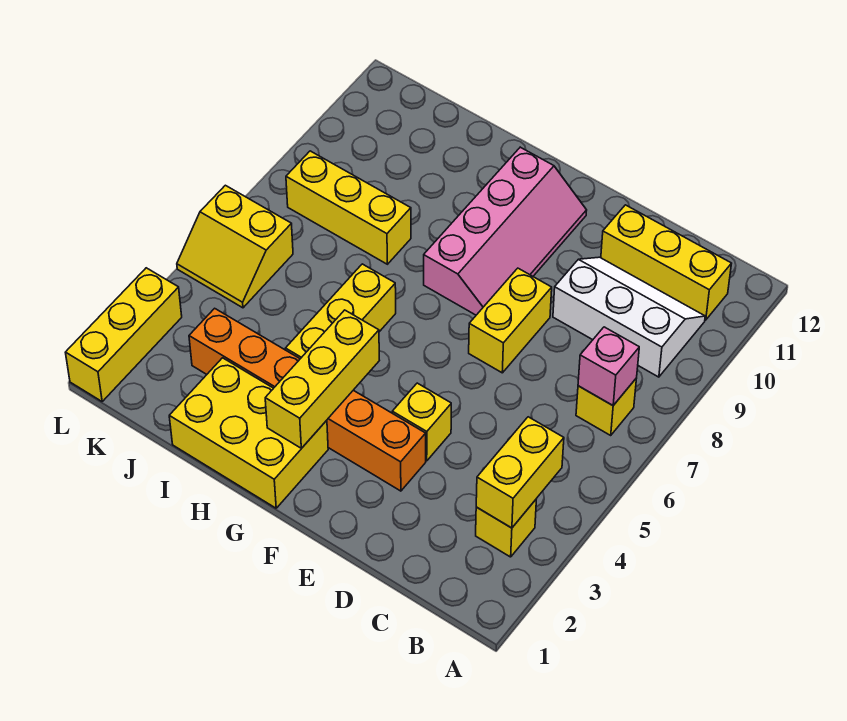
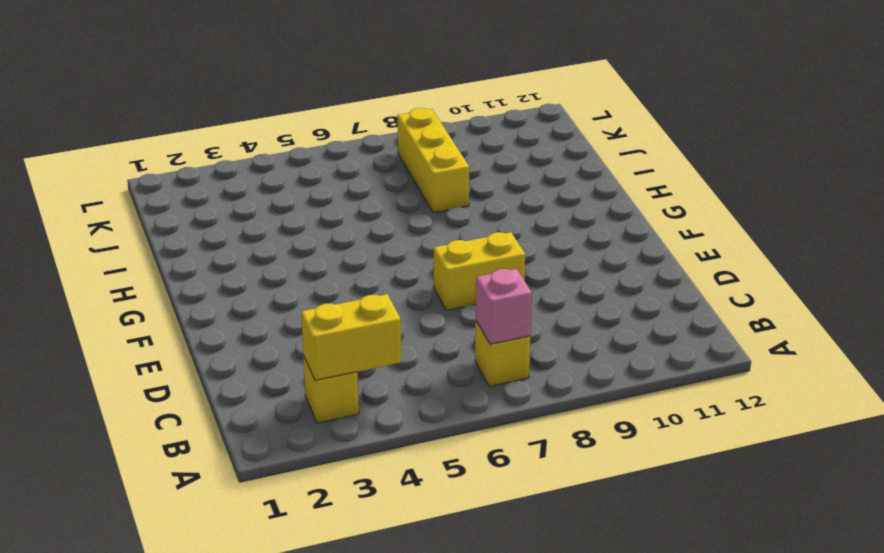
none -> white slope B9:D10 level 1 top 9
none -> yellow brick B11:D11 level 1
none -> orange brick E3:J3 level 1

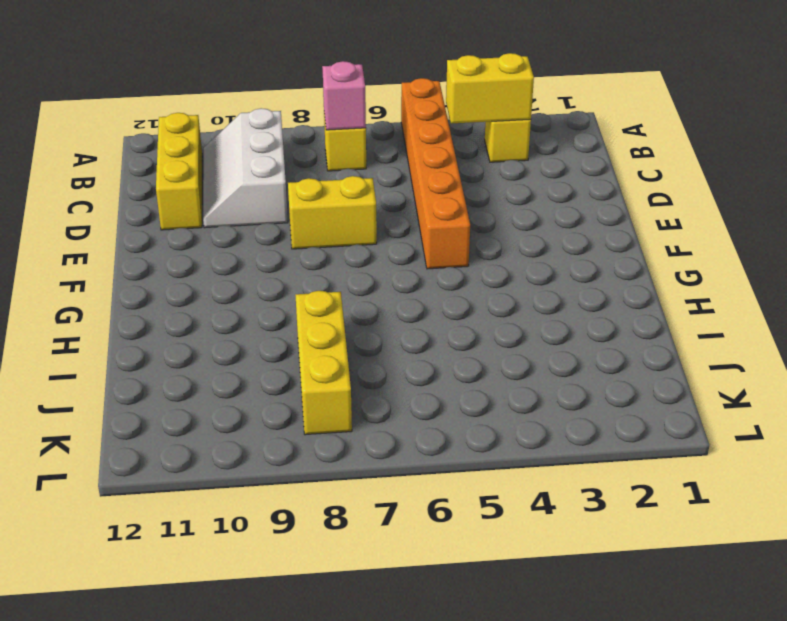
orange brick A5:F5 level 1 -> orange brick E3:J3 level 1
none -> yellow brick E4 level 1
none -> pink slope F8:G11 level 1 top G
none -> yellow brick G1:I2 level 1

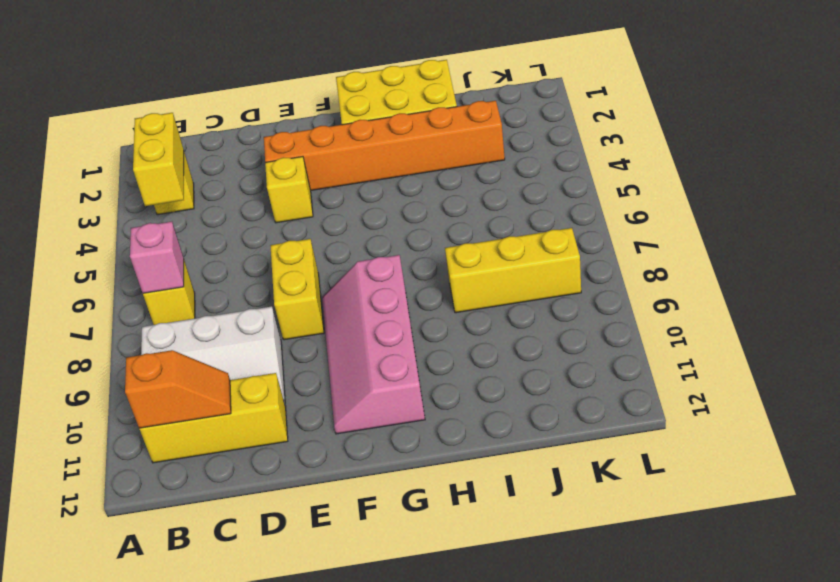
orange slope B11:C11 level 2 top B -> none
none -> yellow brick H4:H6 level 1
none -> yellow slope K5:L6 level 1 top 6
none -> yellow brick L1:L3 level 1

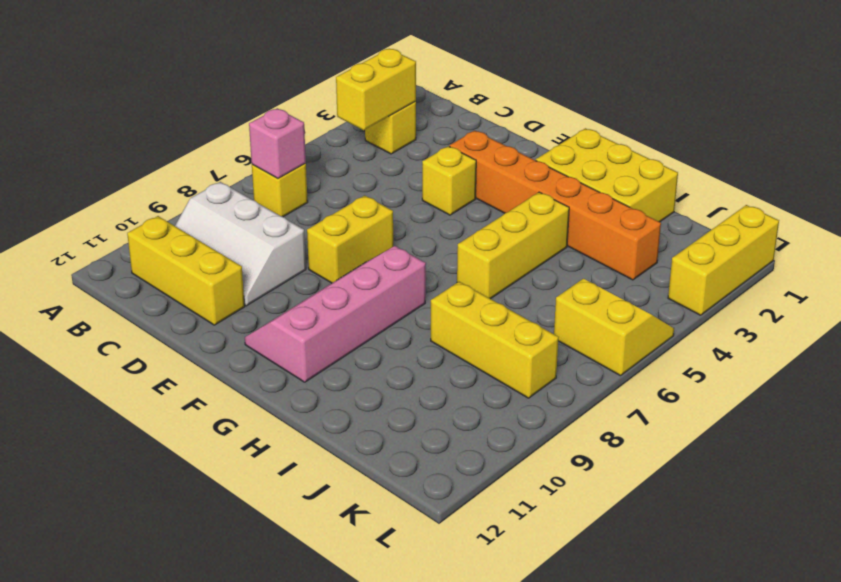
none -> yellow brick G2:G4 level 2

